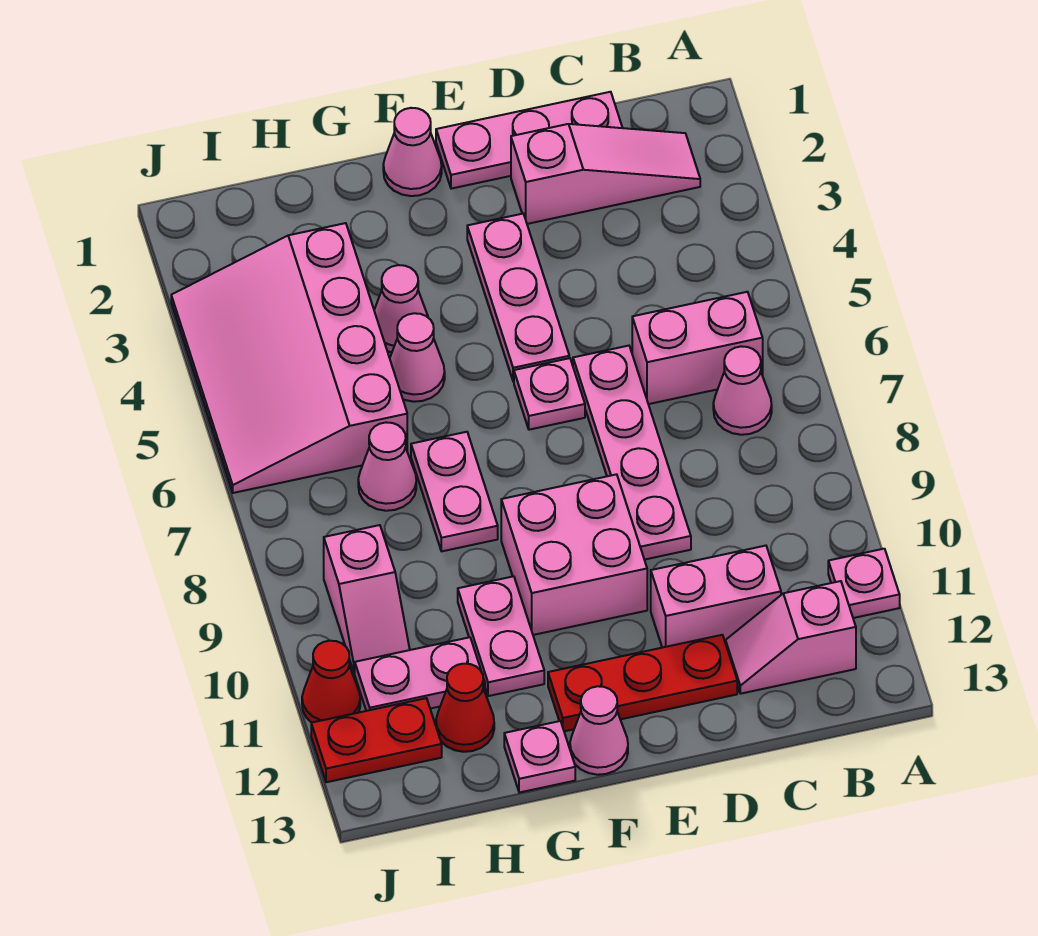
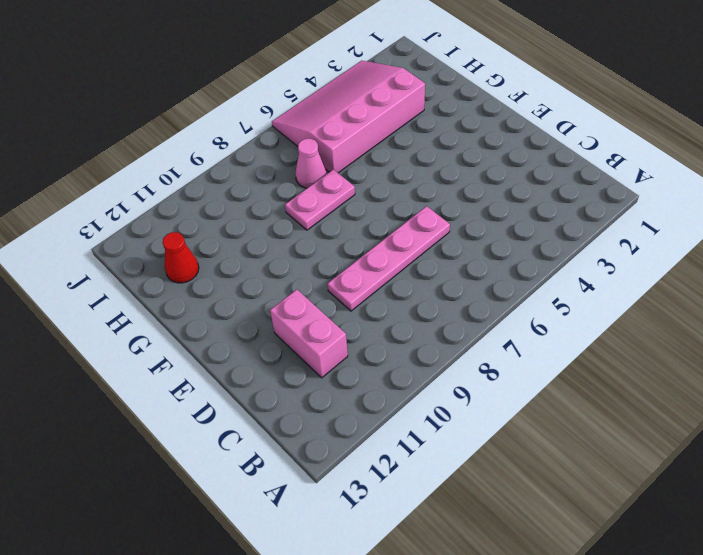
none -> pink plate A11 level 1
none -> pink slope B2:D2 level 1 top D
none -> pink brick B6:C6 level 1

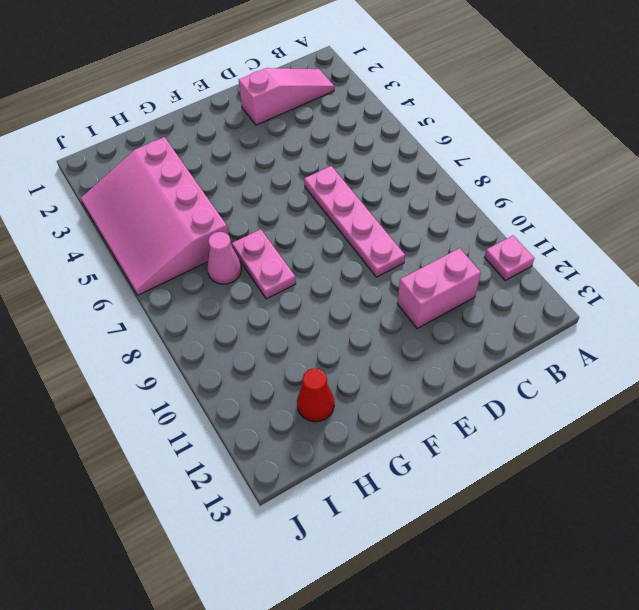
none -> pink brick B6:C6 level 1
none -> pink cone B7 level 1
none -> pink slope B12:C12 level 1 top B

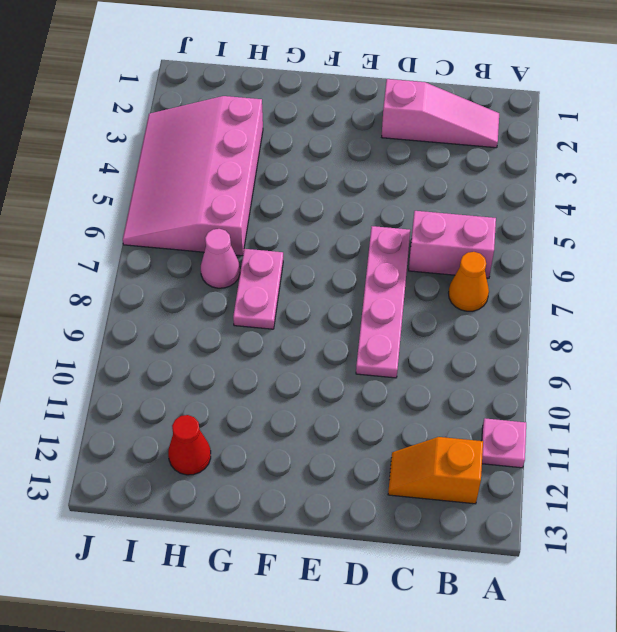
orange cone B7 level 1 -> pink cone B7 level 1
orange slope B12:C12 level 1 top B -> pink slope B12:C12 level 1 top B
none -> pink plate C1:E1 level 1
none -> pink brick C11:D11 level 1
none -> red plate D12:F12 level 1

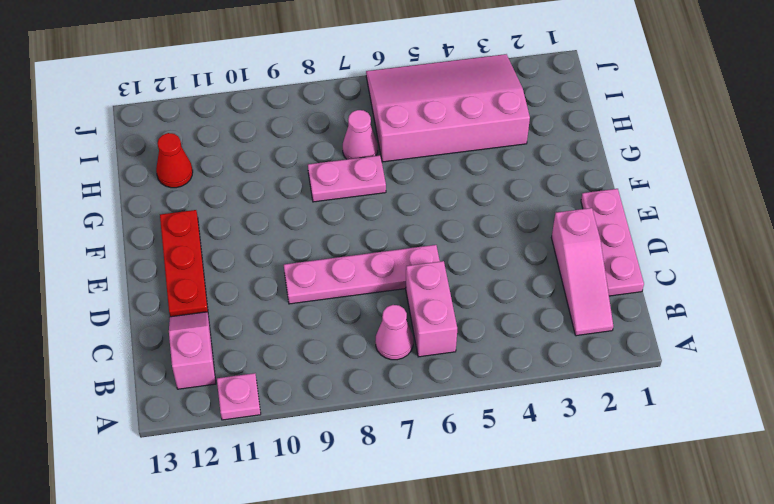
none -> pink brick C11:D11 level 1
none -> pink plate E3:E5 level 1
none -> pink plate E6 level 1

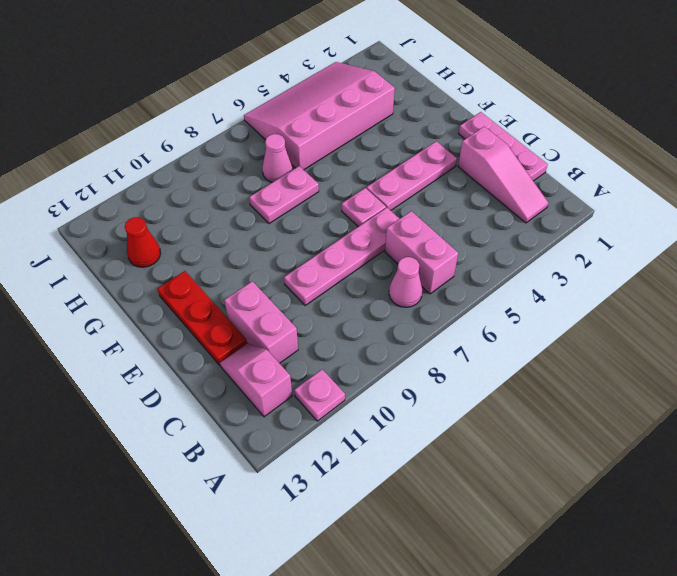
none -> pink brick E9:F10 level 1
none -> pink cone F1 level 1
none -> pink cone F13 level 1

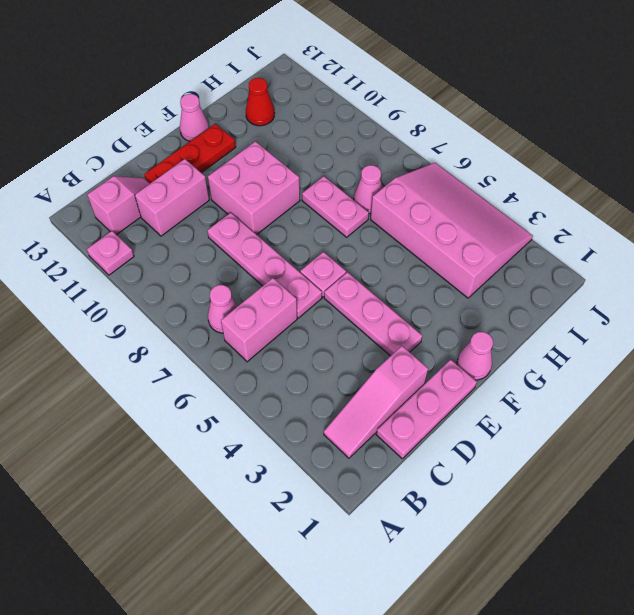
none -> pink cone G4 level 1
none -> pink cone G5 level 1
none -> pink plate G10:G11 level 1

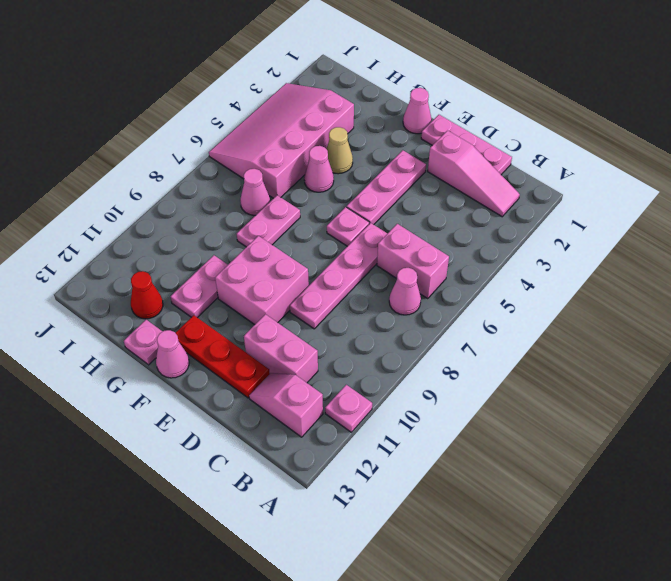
tan cone G4 level 1 -> pink cone G4 level 1
none -> pink plate H11:I11 level 1
none -> pink slope I9:I10 level 1 top 9
none -> red plate I12:J12 level 1

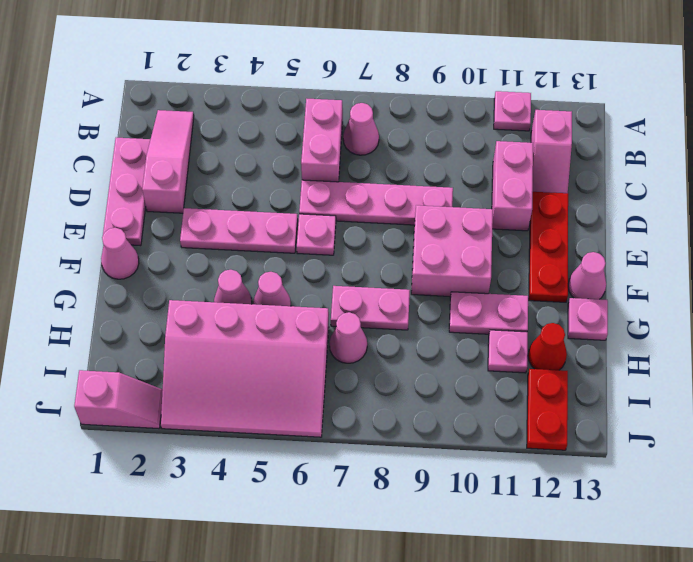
pink plate H11 level 1 -> pink plate H11:I11 level 1
pink slope J1:J2 level 1 top 1 -> pink slope I9:I10 level 1 top 9
none -> red cone J11 level 1

